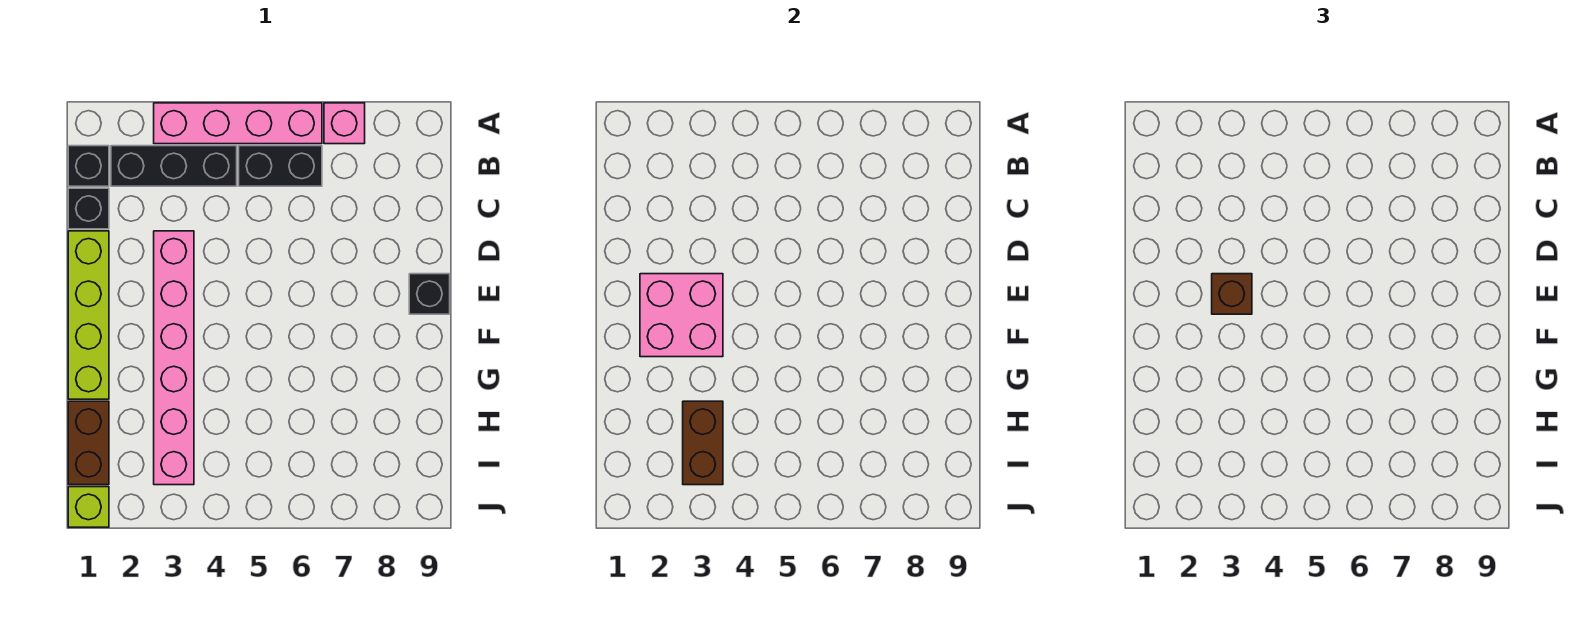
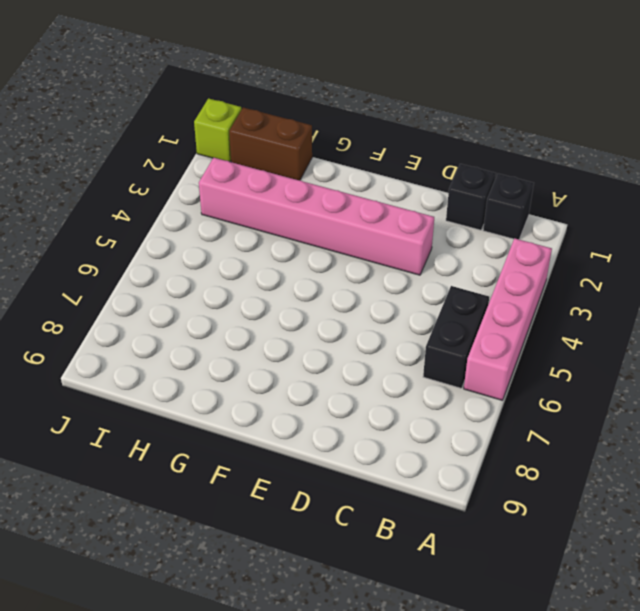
none -> pink brick A7 level 1
none -> black brick B2:B4 level 1
none -> lime brick D1:G1 level 1

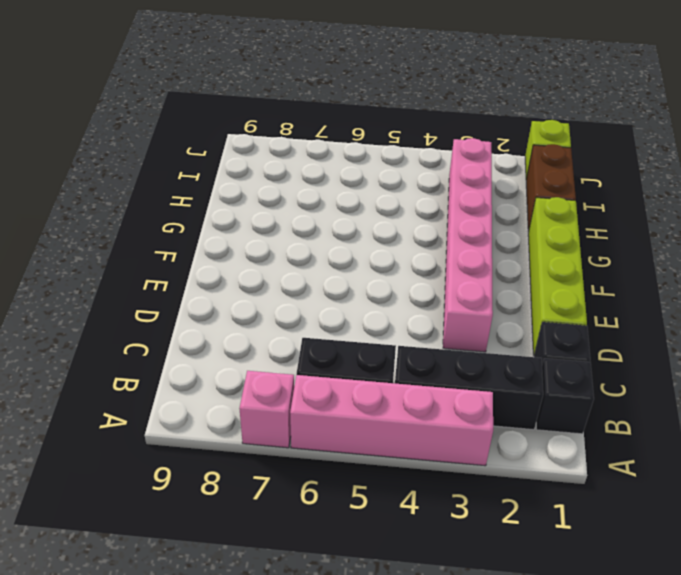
none -> black brick E9 level 1
none -> pink brick E2:F3 level 2
none -> brown brick H3:I3 level 2

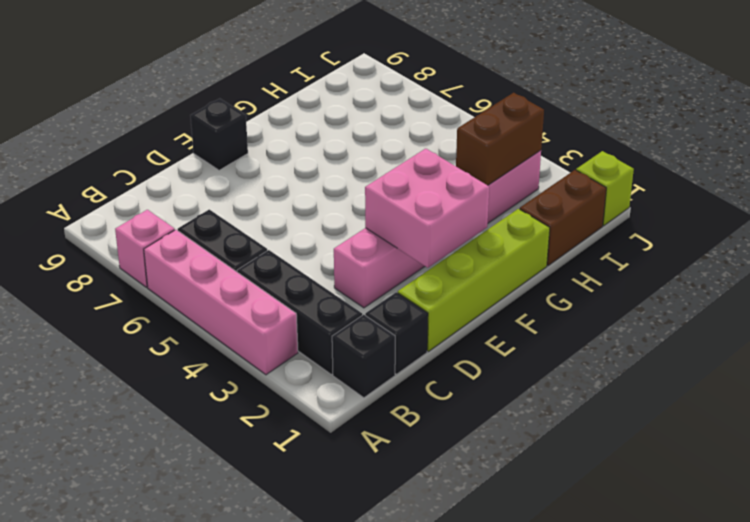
none -> brown brick E3 level 3

